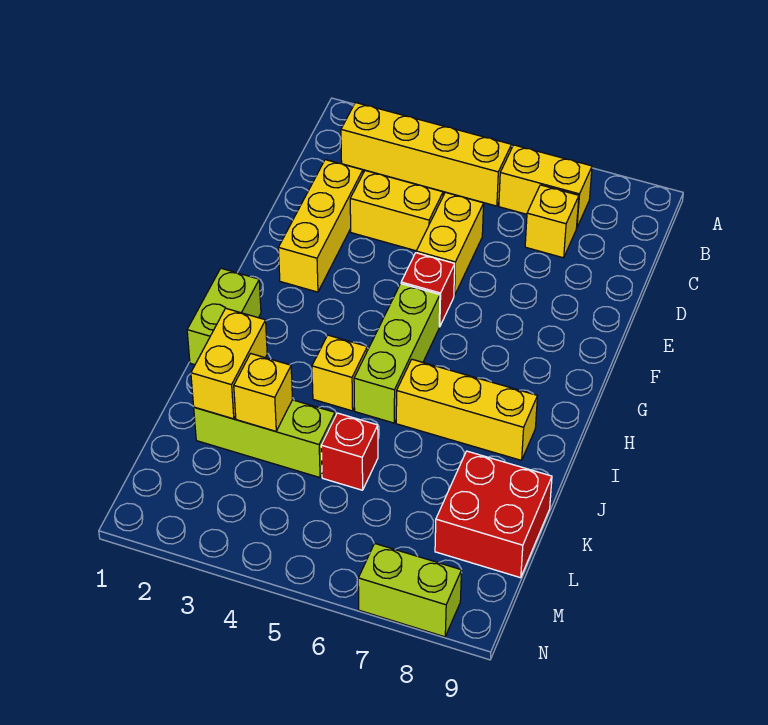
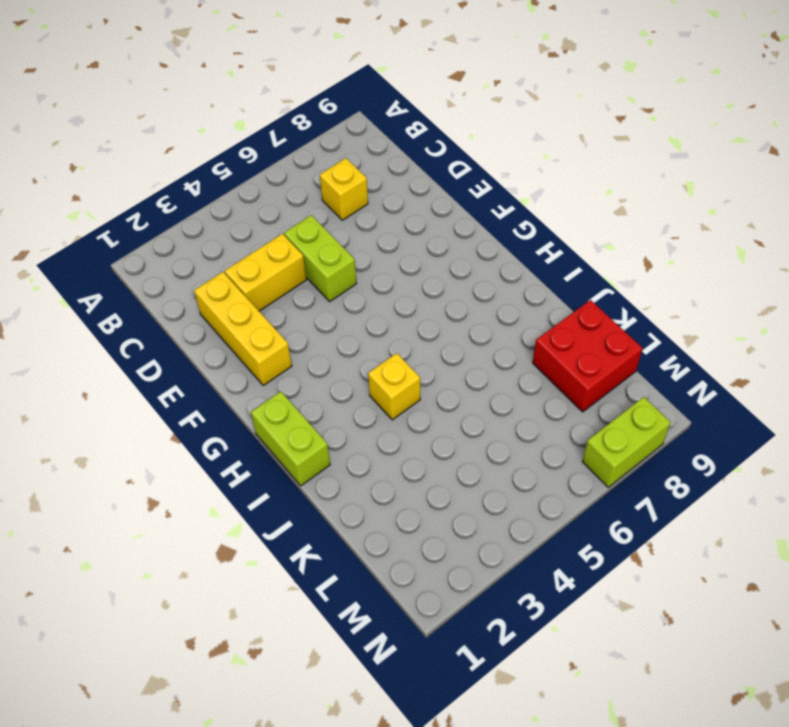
lime brick D5:E5 level 1 -> yellow brick D5:E5 level 1
none -> yellow brick B2:B5 level 1
none -> yellow brick B6:B7 level 1
none -> red brick F5 level 1

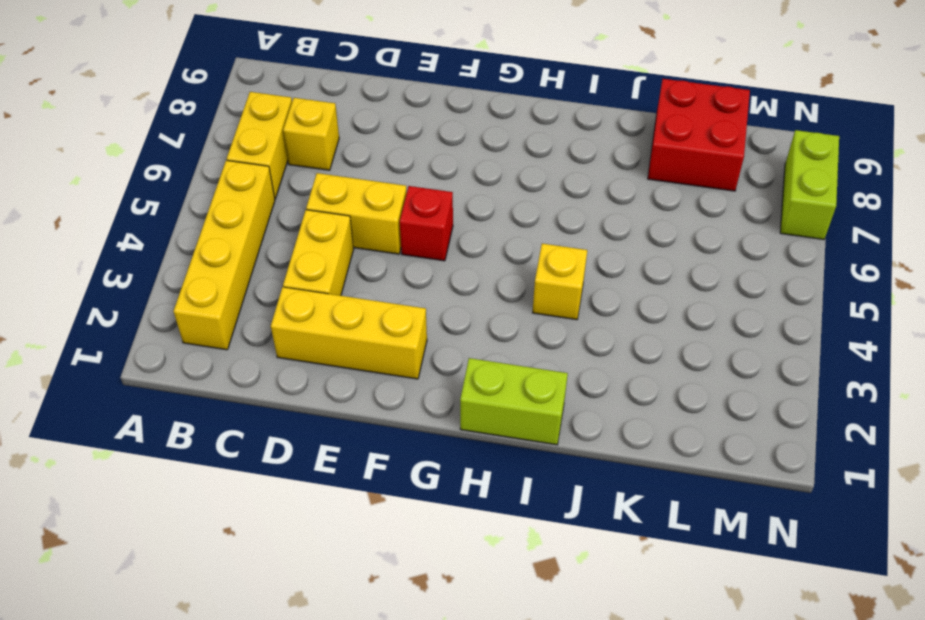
none -> lime brick G5:I5 level 1
none -> yellow brick I6:I8 level 1
none -> lime brick K2:K4 level 1

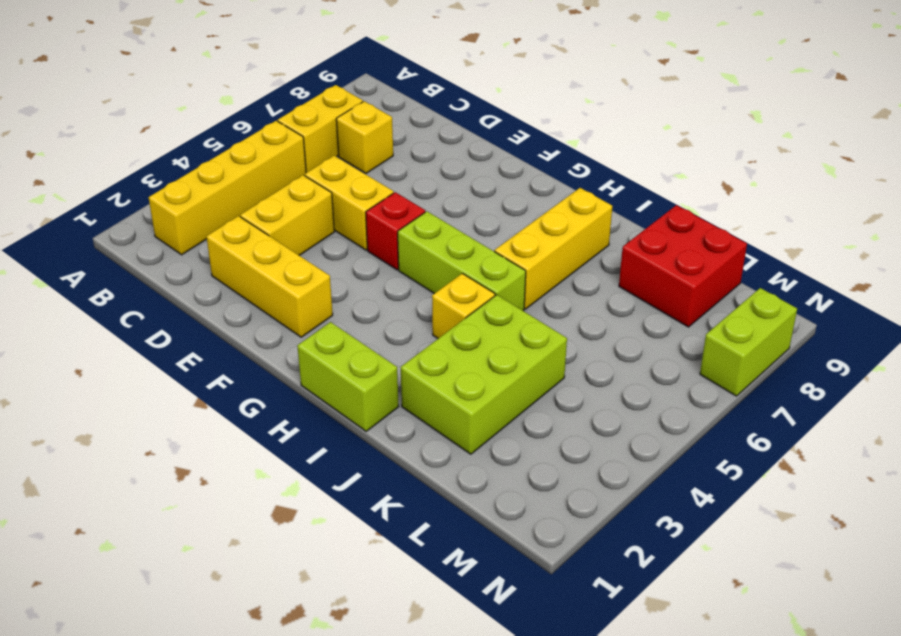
lime brick J2:K4 level 1 -> lime brick K2:K4 level 1
none -> red brick K5 level 1
none -> yellow brick J2:K2 level 2
none -> yellow brick K3 level 2

